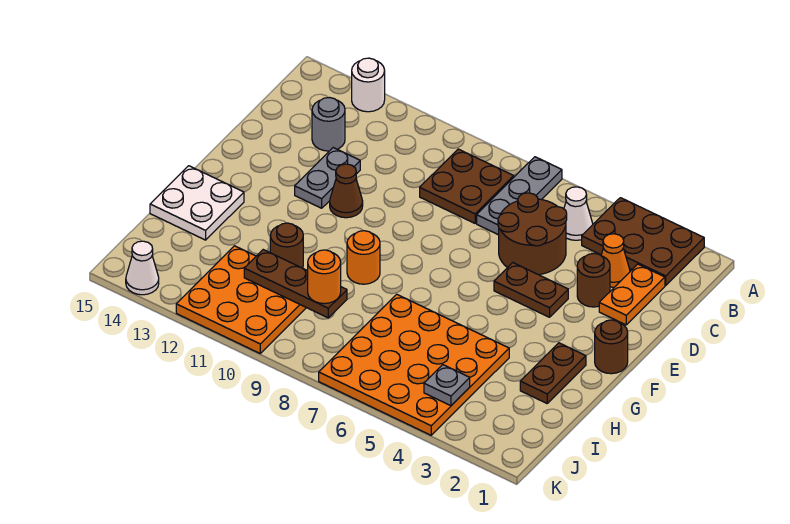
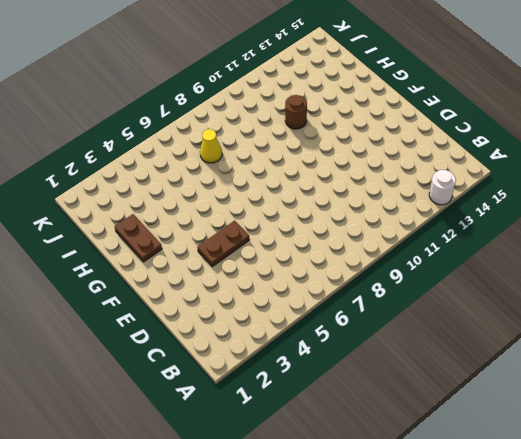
yellow cone I7 level 1 -> orange plate H4:K7 level 1
none -> brown plate A2:B4 level 1
none -> grey plate A7:C7 level 1
none -> white cone B5 level 1

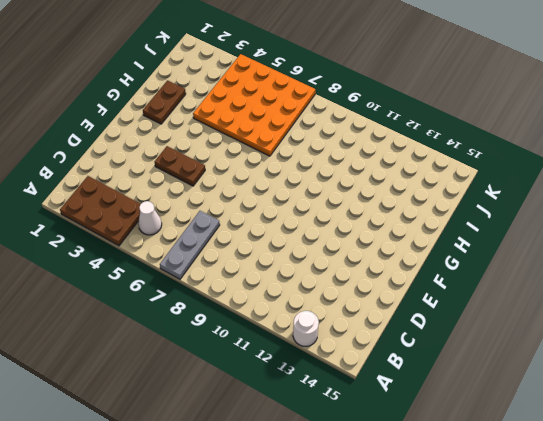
none -> brown plate B8:C9 level 1
none -> orange plate C2:D2 level 1
none -> orange cone C3 level 1

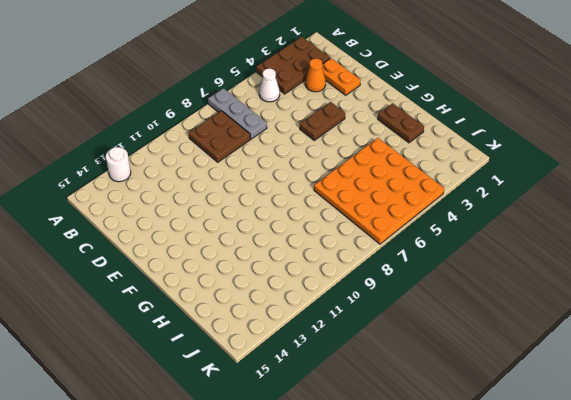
none -> brown round brick C5:D6 level 1
none -> grey round brick C13 level 1
none -> brown round brick D3 level 1

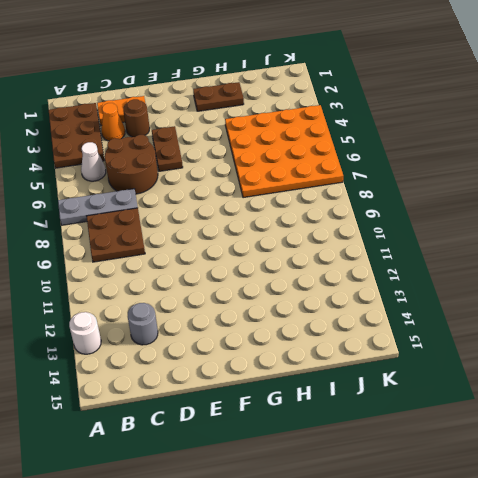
none -> grey plate D12:E12 level 1
none -> brown cone E11 level 1
none -> brown round brick F1 level 1

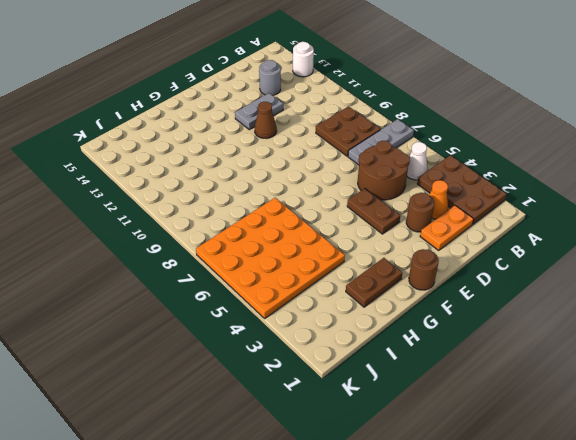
none -> orange round brick G9 level 1
none -> white plate G14:H15 level 1
none -> brown round brick H11 level 1

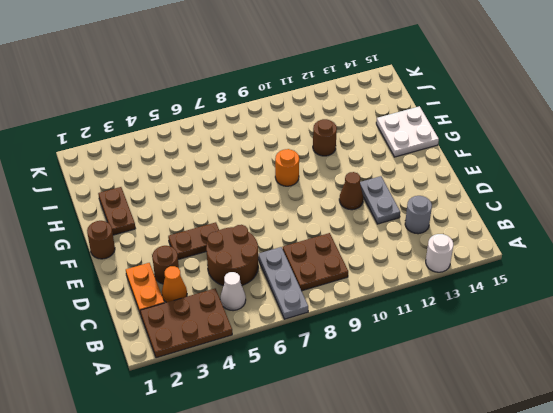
none -> orange plate H4:K7 level 1
none -> orange plate I10:K12 level 1
none -> white cone K14 level 1

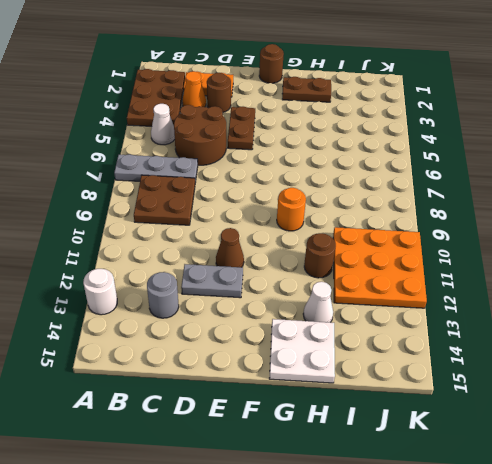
white cone H13 level 1 -> white cone K14 level 1
none -> orange plate H4:K7 level 1
none -> brown plate I9:I11 level 2
none -> grey plate J4 level 2

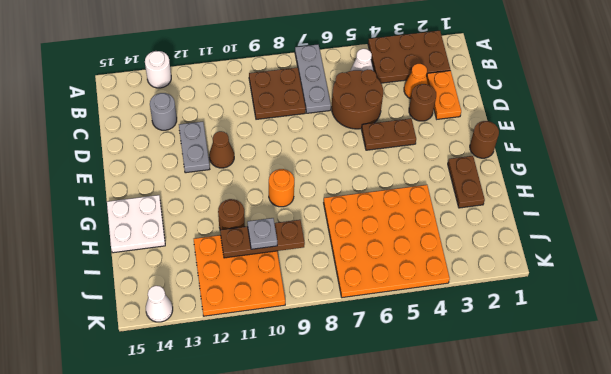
grey plate I10 level 3 -> grey plate J4 level 2
none -> orange round brick I9 level 3

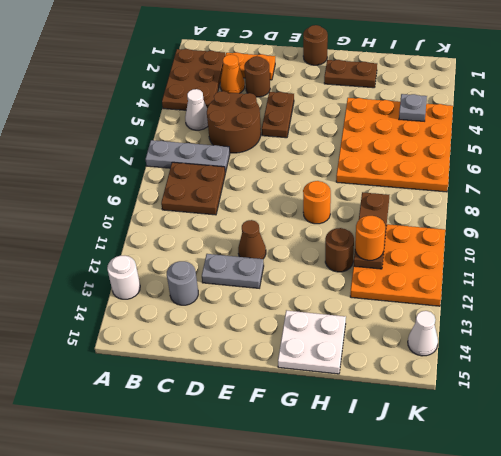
orange round brick I11 level 3 -> orange round brick I9 level 3

